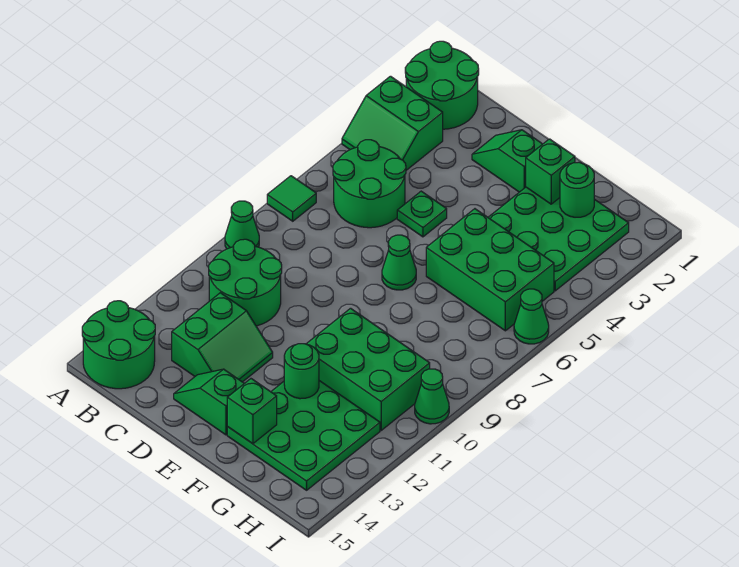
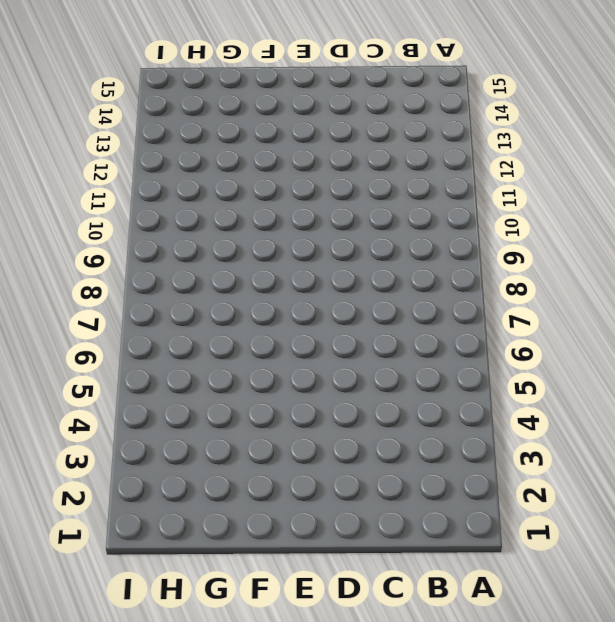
none -> green round brick A1:B2 level 1
none -> green slope A3:B4 level 1 top 3
none -> green tile A7 level 1

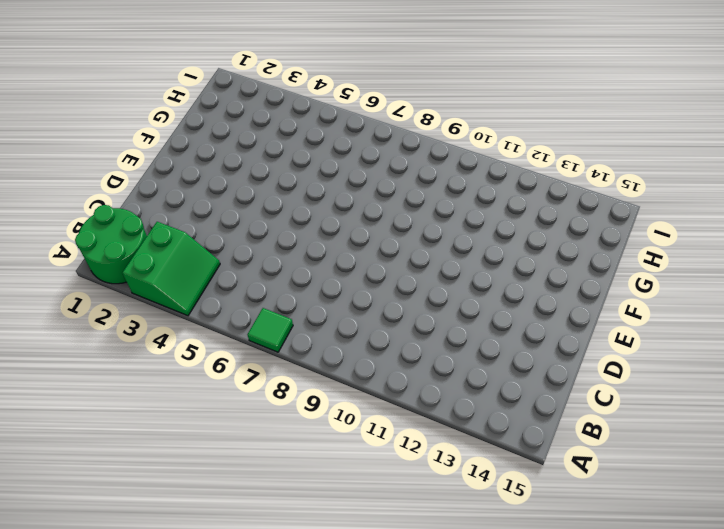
none -> green cone A9 level 1
none -> green round brick A14:B15 level 1
none -> green round brick B5:C6 level 1

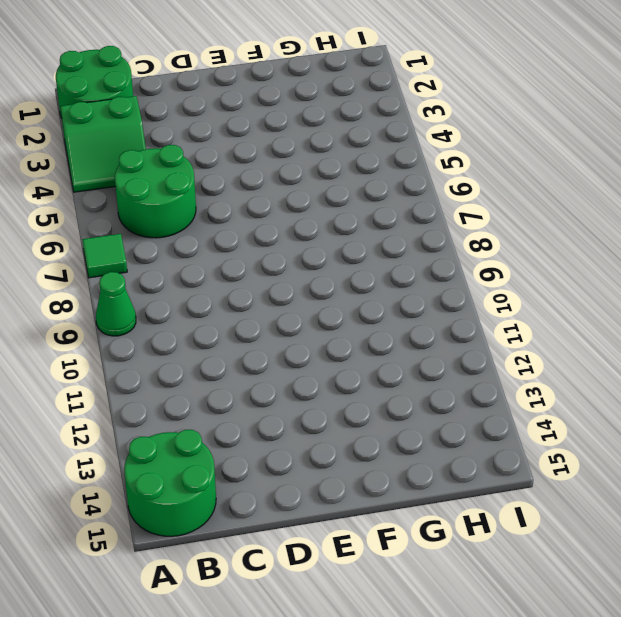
none -> green round brick B10:C11 level 1
none -> green slope C12:D13 level 1 top C
none -> green slope D2:E2 level 1 top E

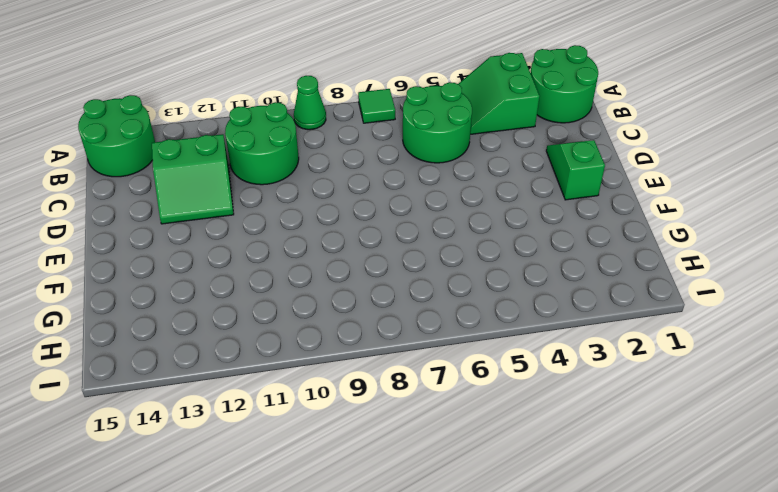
none -> green plate D5 level 1
none -> green slope D14:E14 level 1 top E
none -> green cone E7 level 1

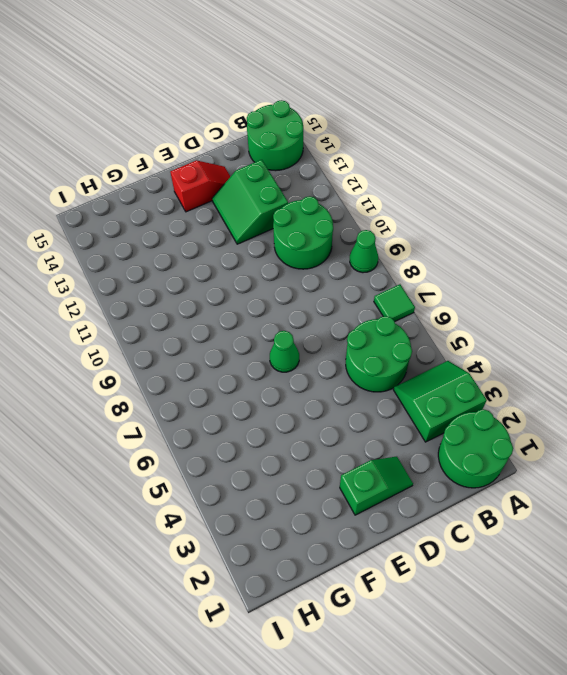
red slope D14:E14 level 1 top E -> green slope D14:E14 level 1 top E
none -> green plate D5 level 1
none -> green plate F2:H4 level 1
none -> green brick F5:H6 level 1

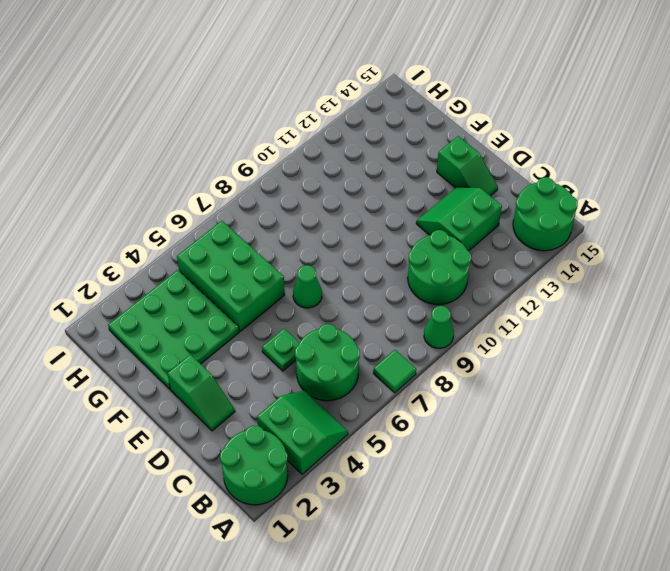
none -> green brick F10:H11 level 1
none -> green plate F12:H14 level 1
none -> green cone I6 level 1

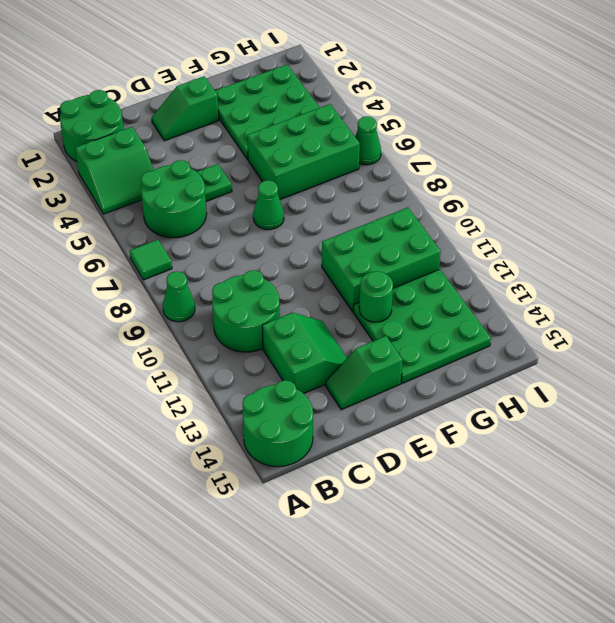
none -> green cone I10 level 1
none -> green brick F2 level 2
none -> green brick F14 level 2

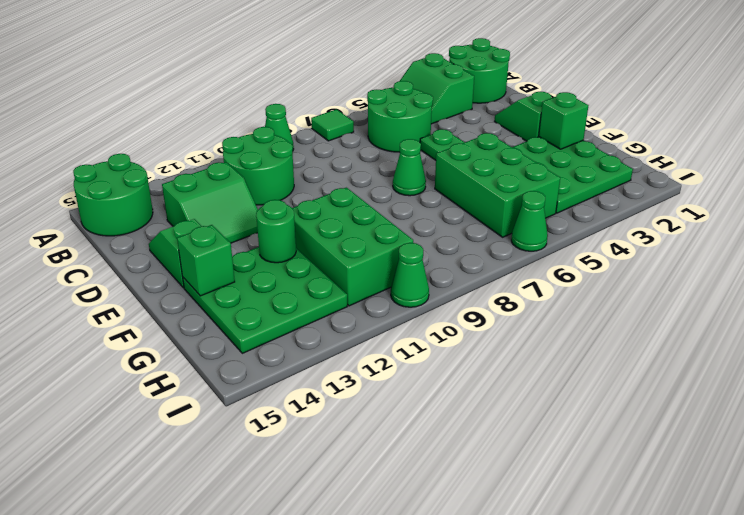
none -> green round brick G2 level 2

